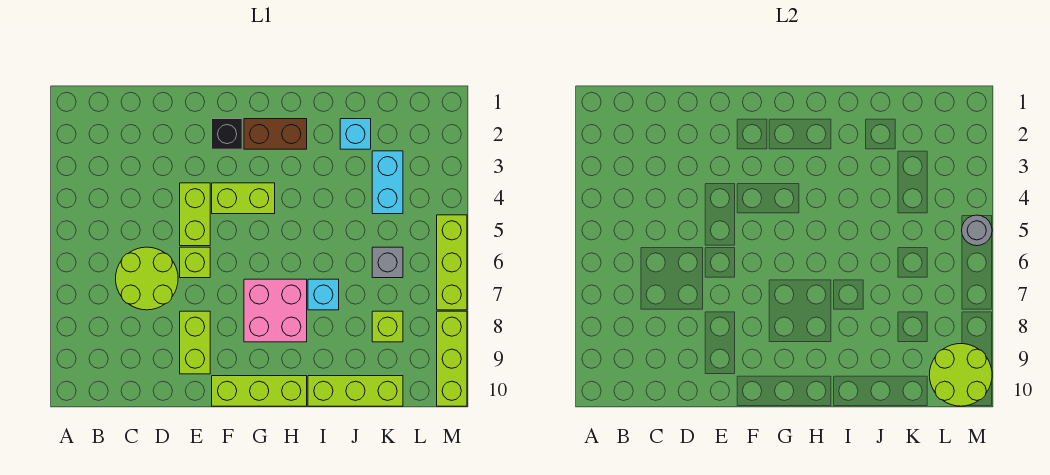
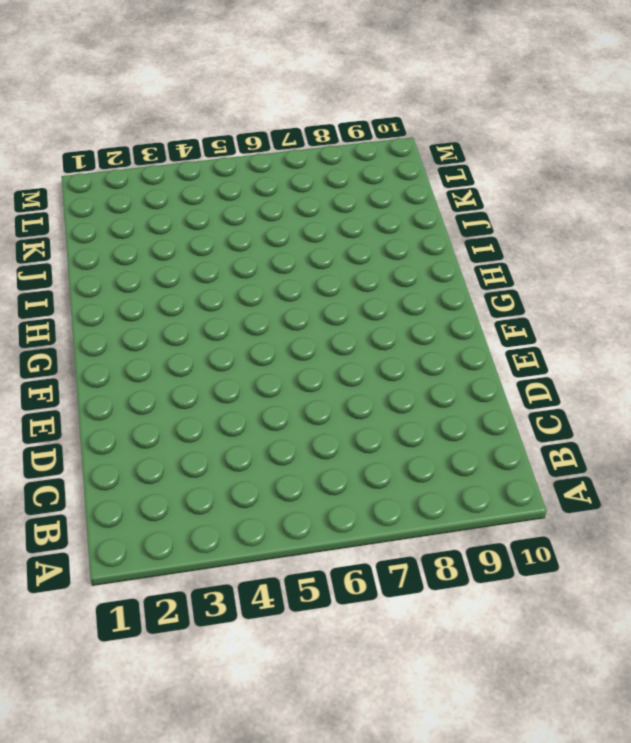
none -> lime round brick C6:D7 level 1
none -> lime brick E4:E5 level 1
none -> lime brick E6 level 1

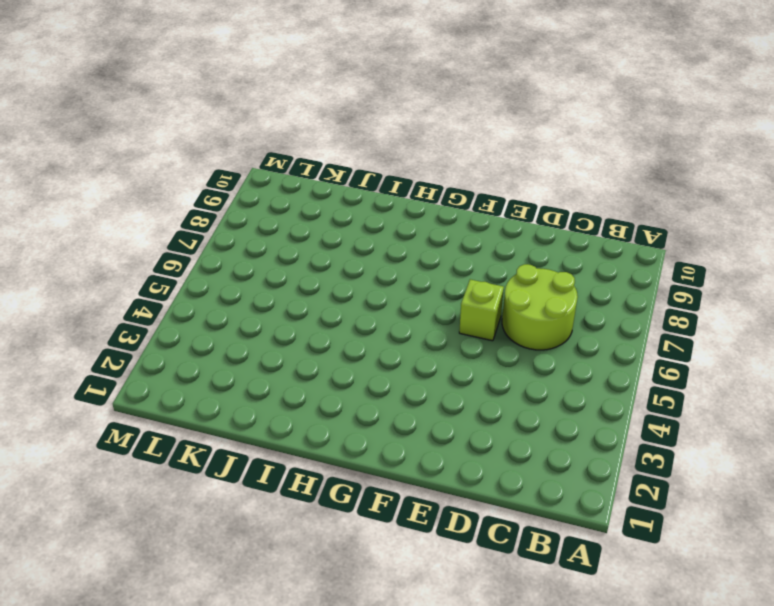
none -> lime brick E4:E5 level 1
none -> lime brick E8:E9 level 1
none -> black brick F2 level 1

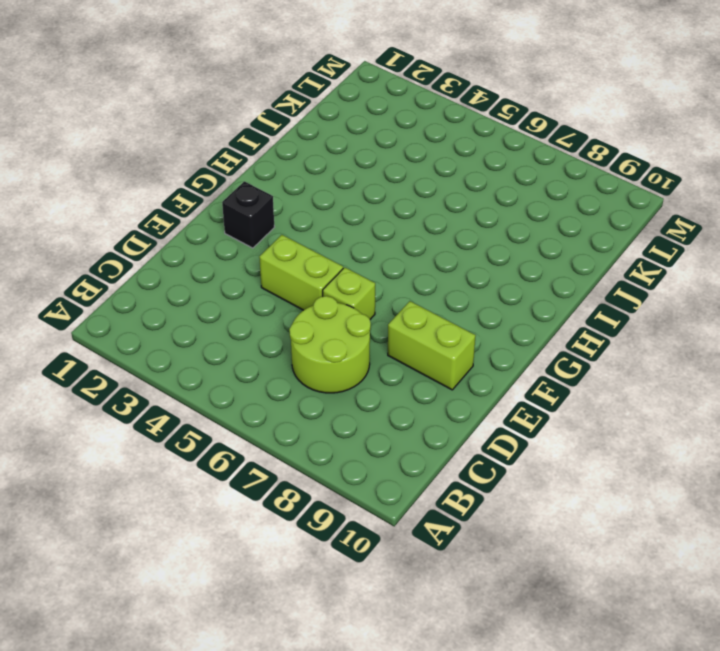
none -> lime brick F4:G4 level 1
none -> lime brick F10:H10 level 1
none -> brown brick G2:H2 level 1

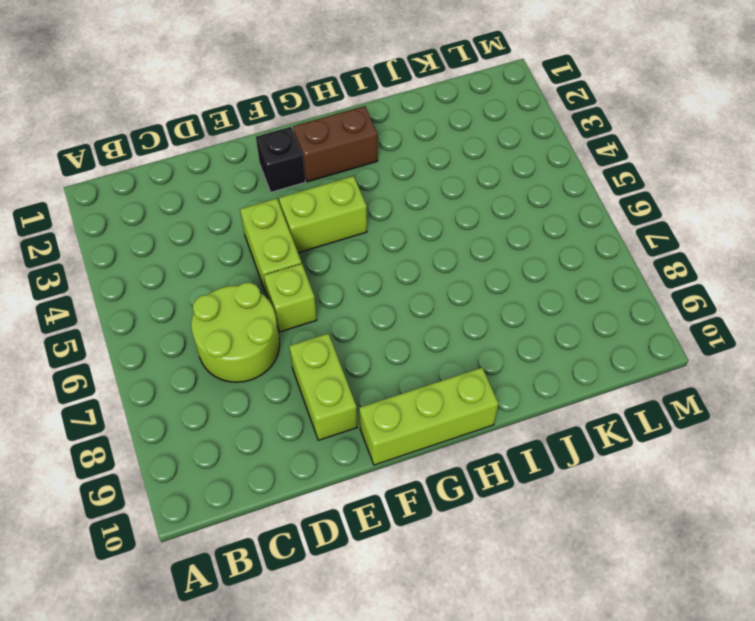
none -> pink brick G7:H8 level 1
none -> cyan brick I7 level 1
none -> lime brick I10:K10 level 1

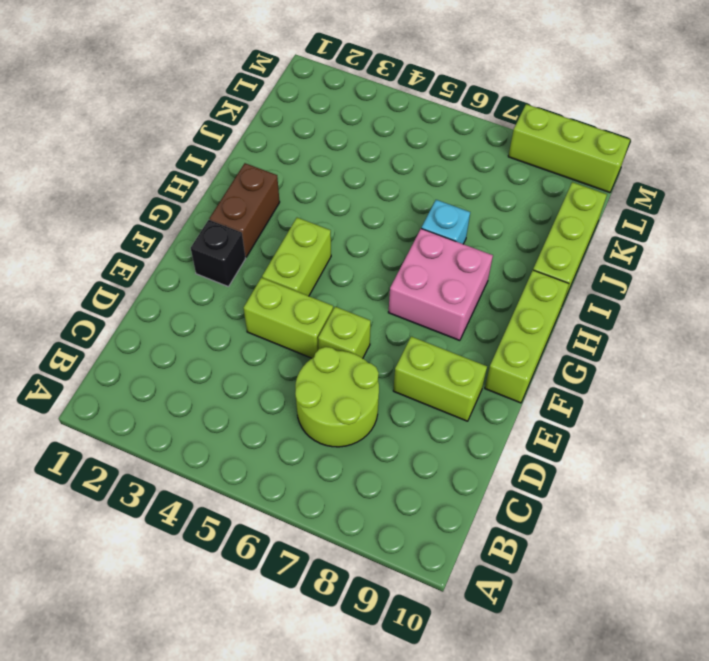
none -> cyan brick J2 level 1
none -> cyan brick K3:K4 level 1
none -> grey brick K6 level 1

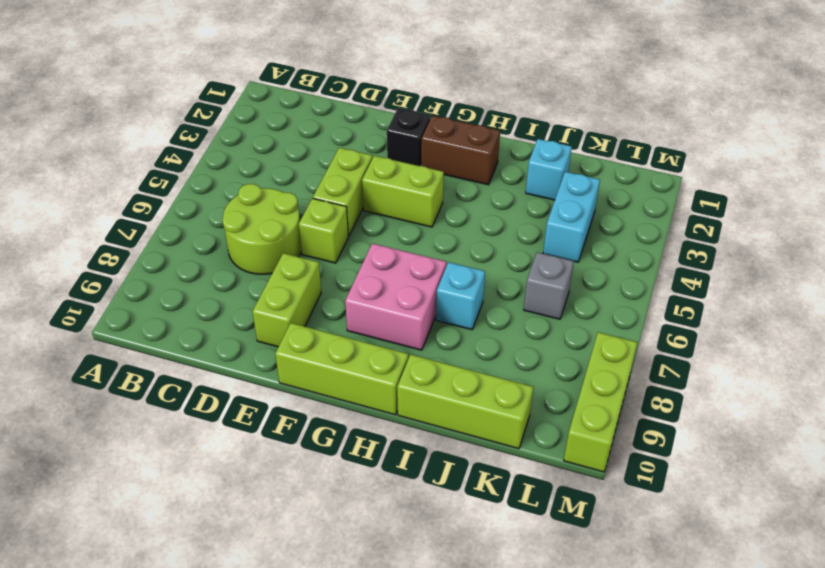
none -> lime brick K8 level 1
none -> lime brick M5:M7 level 1
none -> lime round brick L9:M10 level 2

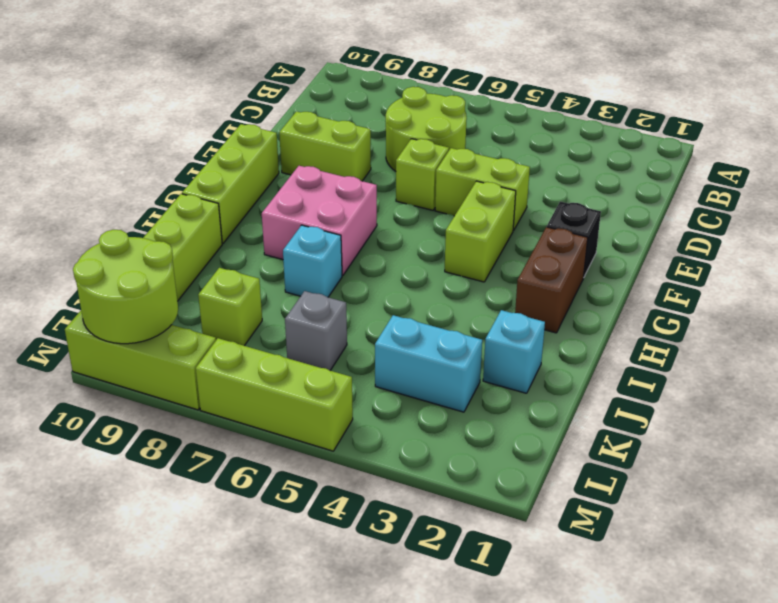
none -> grey round brick M5 level 2

